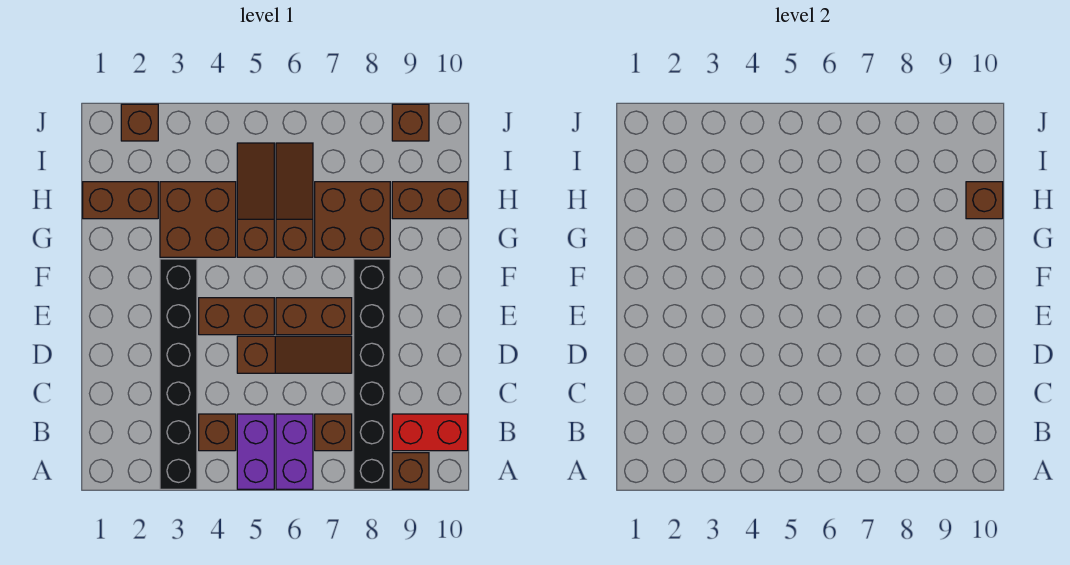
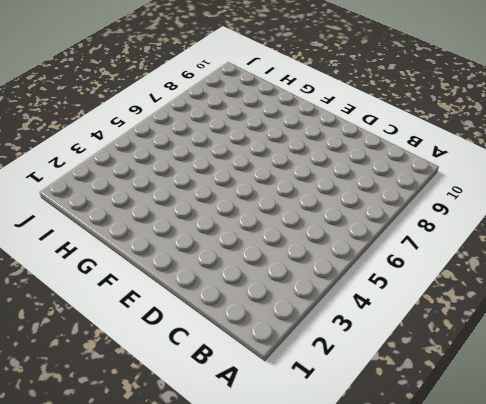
none -> black brick A3:F3 level 1
none -> purple brick A5:B5 level 1
none -> purple brick A6:B6 level 1

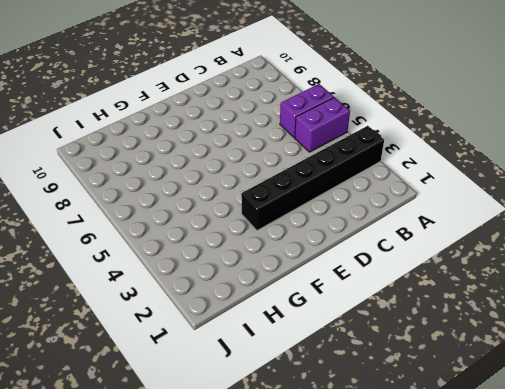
none -> black brick A8:F8 level 1
none -> brown brick A9 level 1
none -> brown brick B4 level 1

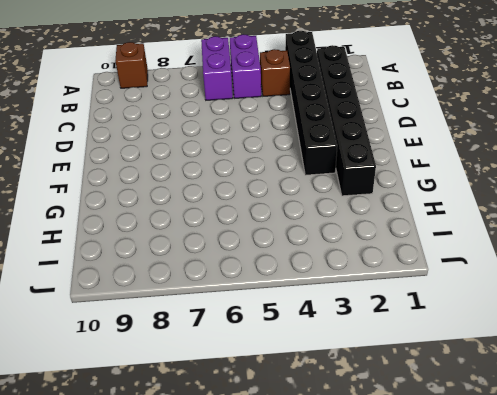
black brick B2:G2 level 1 -> black brick A8:F8 level 1
none -> brown brick B7 level 1
none -> red brick B9:B10 level 1
none -> brown slope D5:D7 level 1 top 5

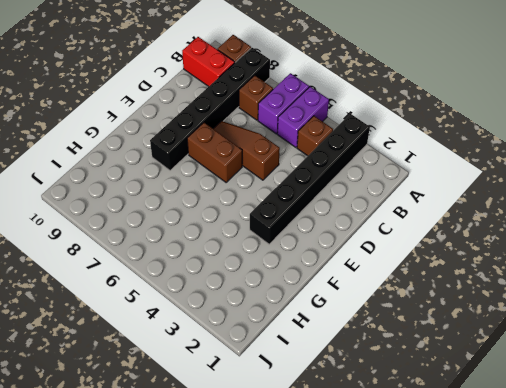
none -> brown brick E4:E5 level 1
none -> brown brick G3:H4 level 1
none -> brown slope G5:I5 level 1 top G

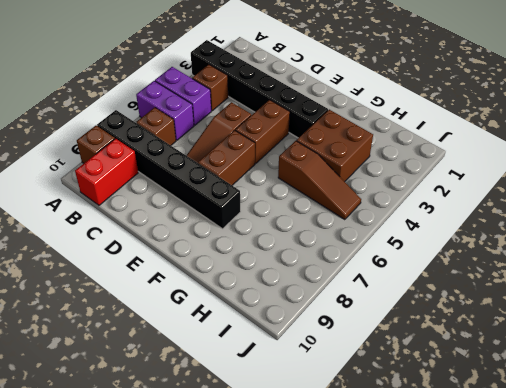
none -> brown slope G6:I6 level 1 top G
none -> brown brick G7:H8 level 1
none -> brown brick H1:H2 level 1

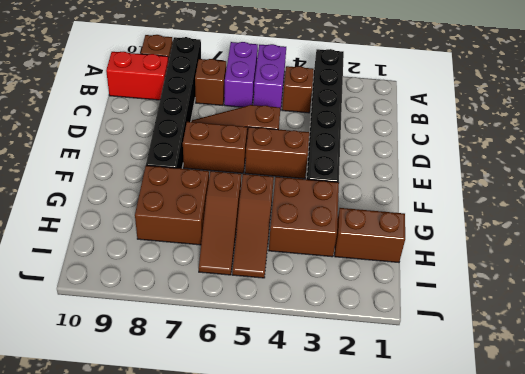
none -> brown brick H9:H10 level 1
none -> brown brick J2 level 1
none -> brown brick J9 level 1

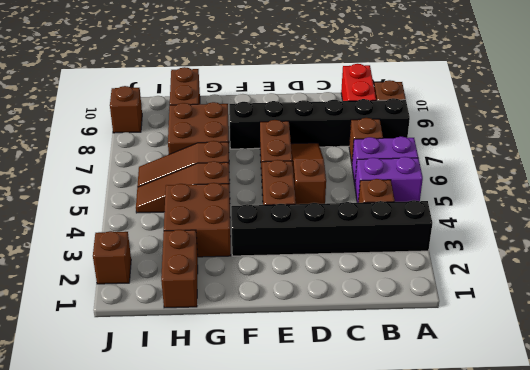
none -> brown brick H10 level 2

